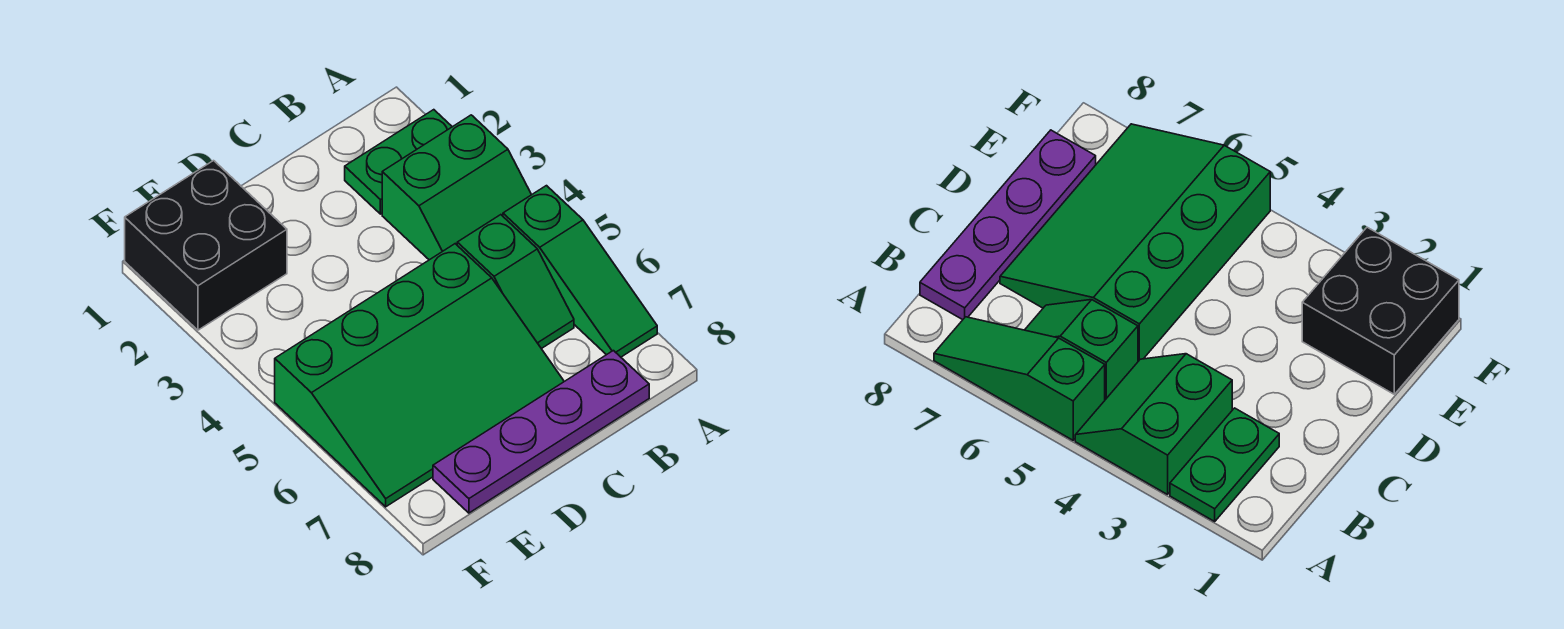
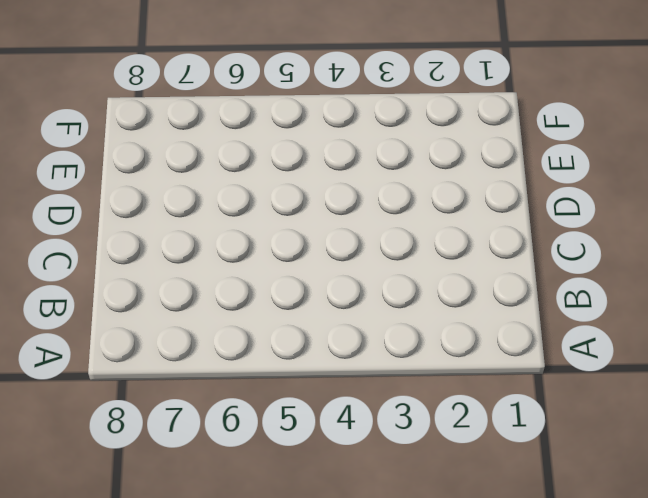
none -> green plate A2:B2 level 1
none -> green slope A3:B4 level 1 top 3

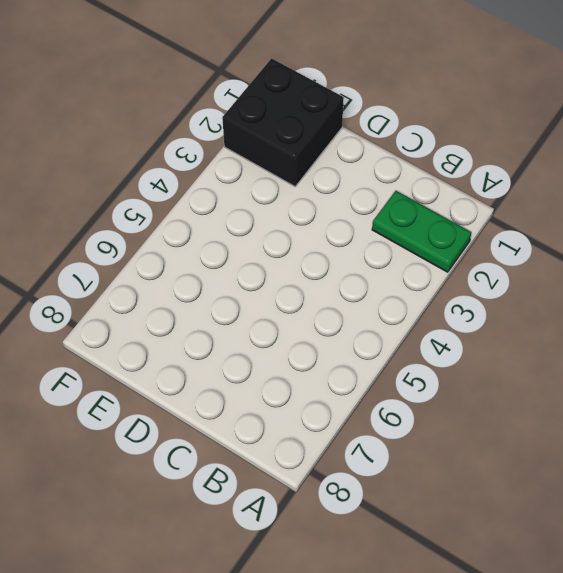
none -> green slope A3:B4 level 1 top 3
none -> green slope A5:A7 level 1 top 5

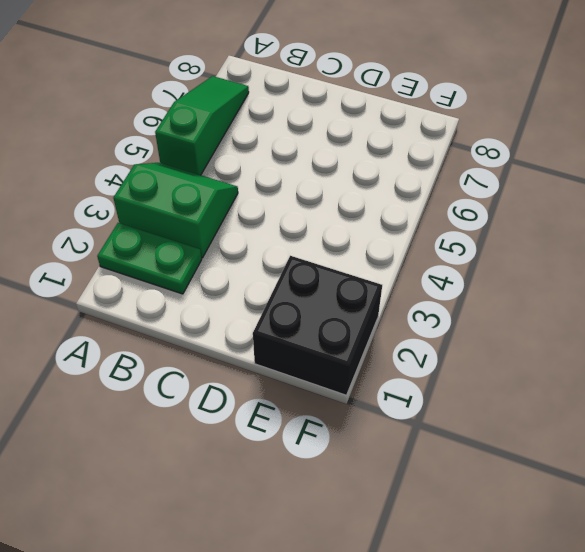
none -> green slope B5:B6 level 1 top 5
none -> purple plate B8:E8 level 1

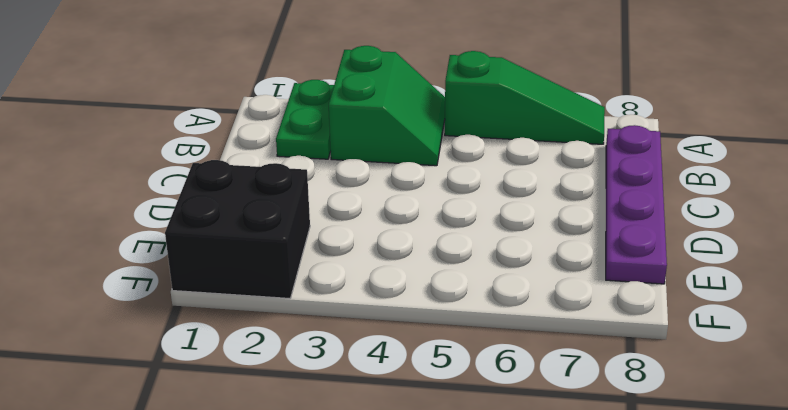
none -> green slope B5:B6 level 1 top 5
none -> green slope C5:F7 level 1 top 5

